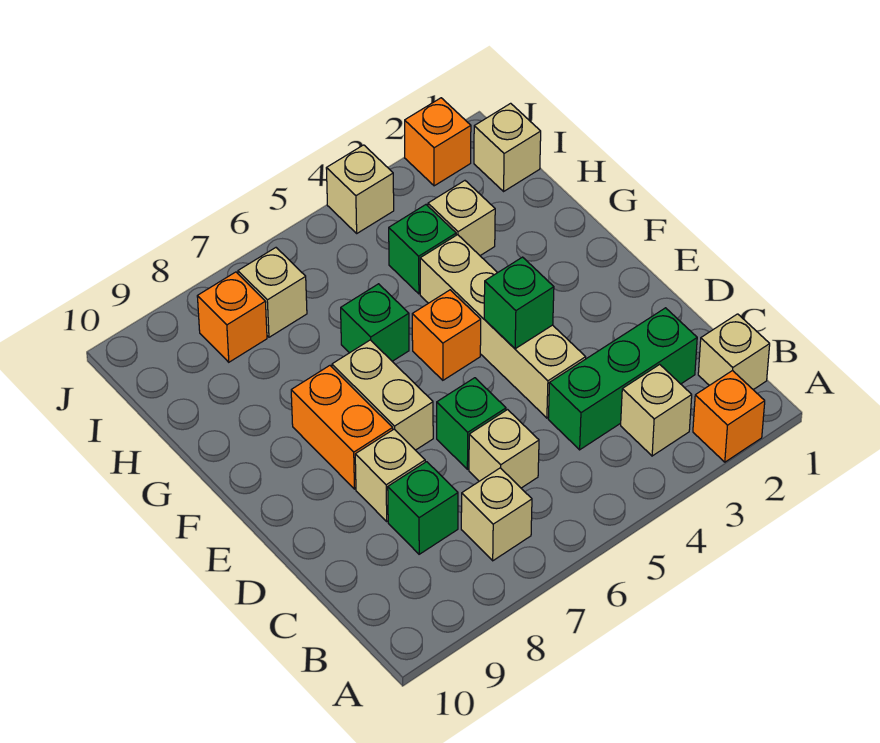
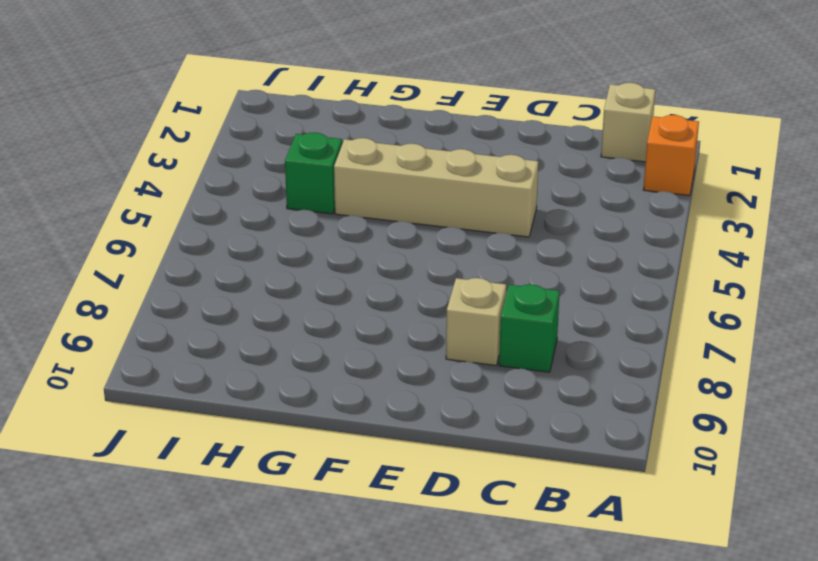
none -> tan brick B3 level 1
none -> tan brick B7 level 1
none -> green brick C2:C4 level 1

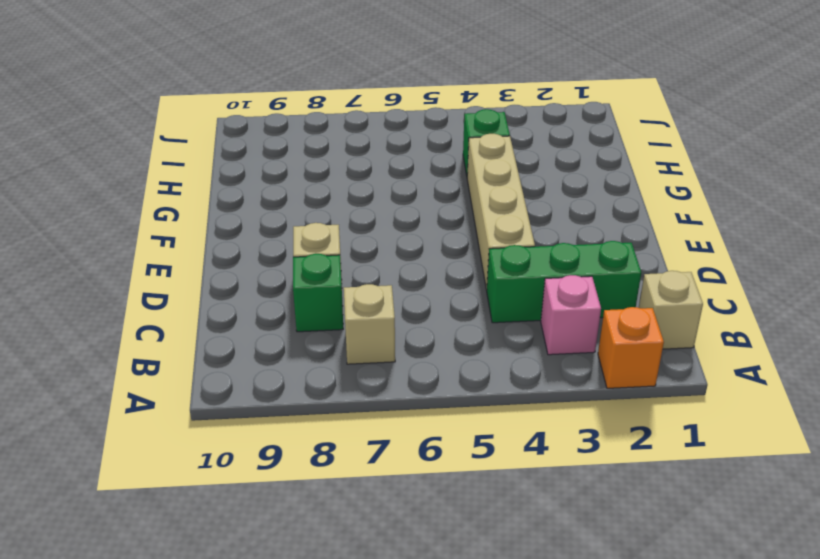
pink brick B3 level 1 -> tan brick B3 level 1
none -> tan brick C6 level 1
none -> green brick D6 level 1
none -> tan brick E7:F7 level 1

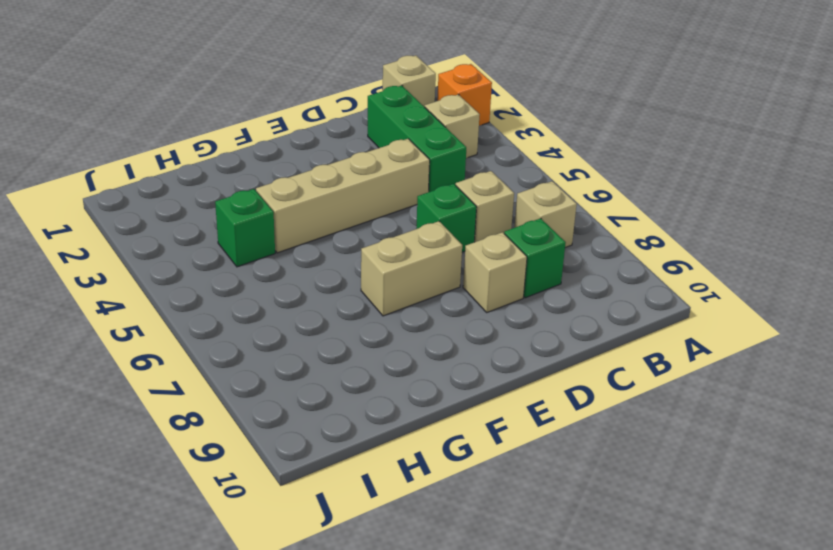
none -> orange brick E8:F8 level 1
none -> orange brick F5 level 1
none -> green brick G6 level 1

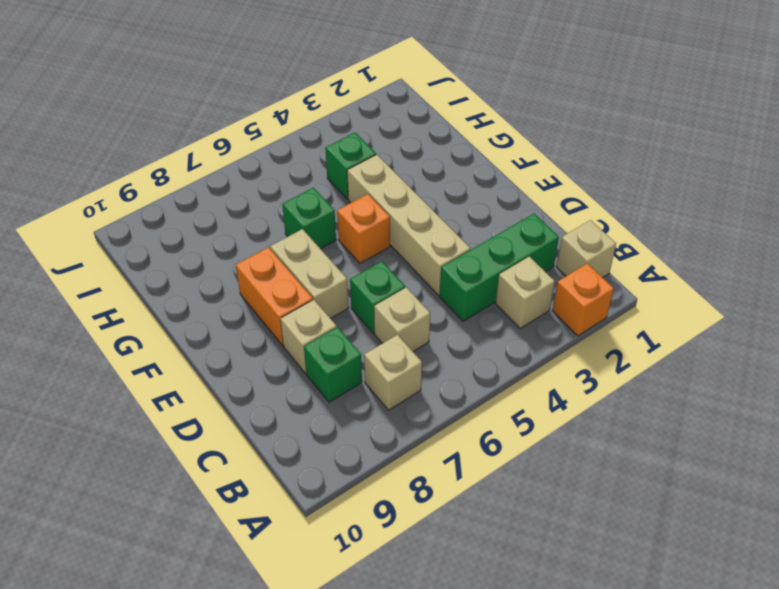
none -> tan brick H3 level 1
none -> tan brick I1 level 1
none -> tan brick I7 level 1

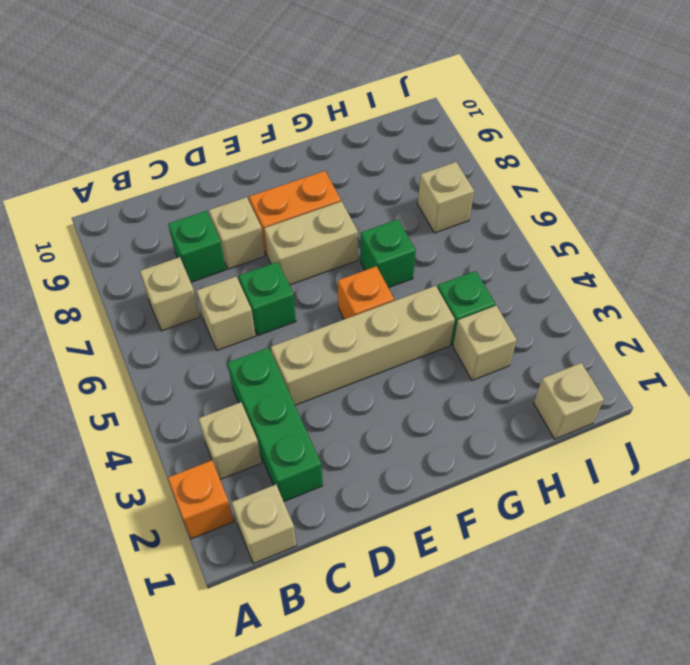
none -> orange brick I8 level 1
none -> orange brick J2 level 1
none -> tan brick J4 level 1

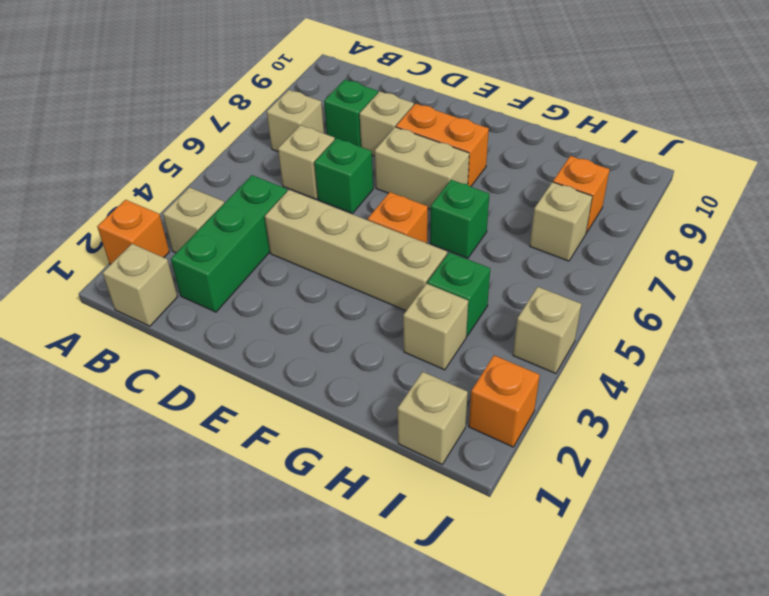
none -> green brick E4 level 2

